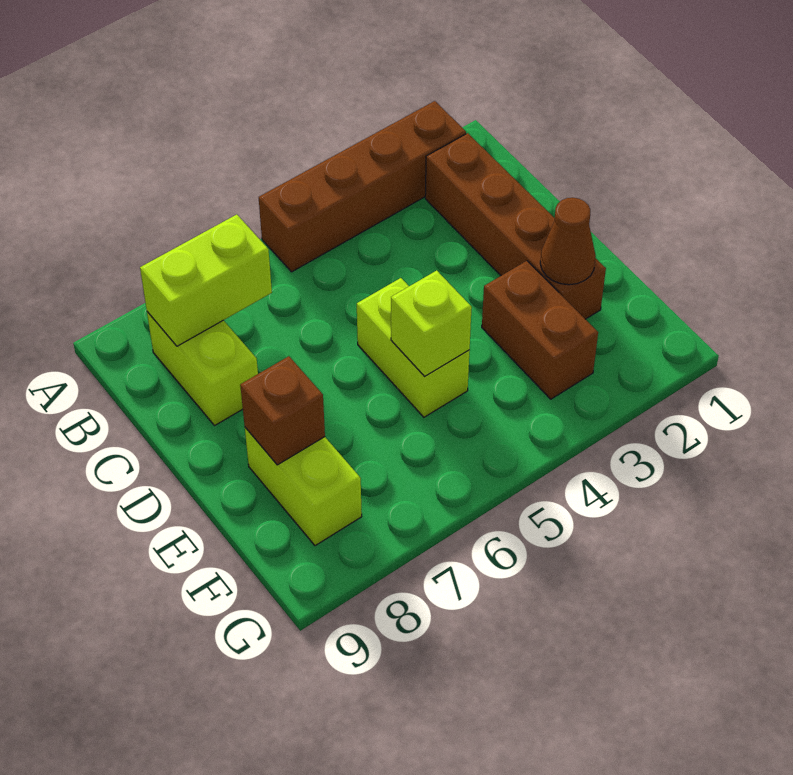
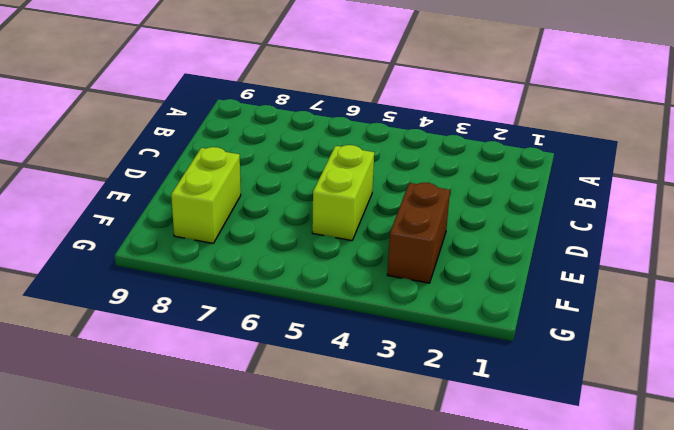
none -> brown brick A2:A5 level 1
none -> brown brick B2:E2 level 1

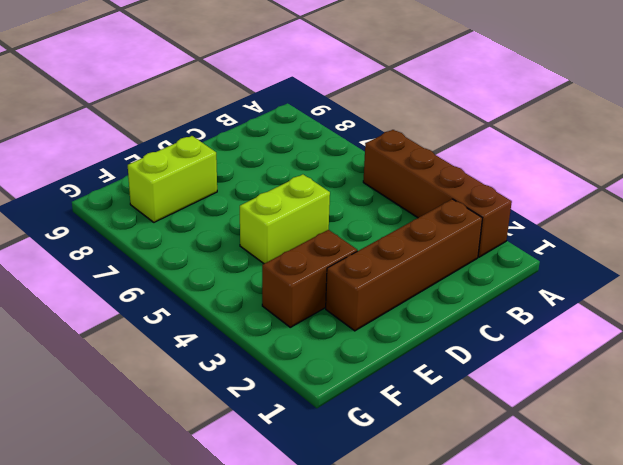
none -> lime brick B8:C8 level 1
none -> lime brick B7:B8 level 2

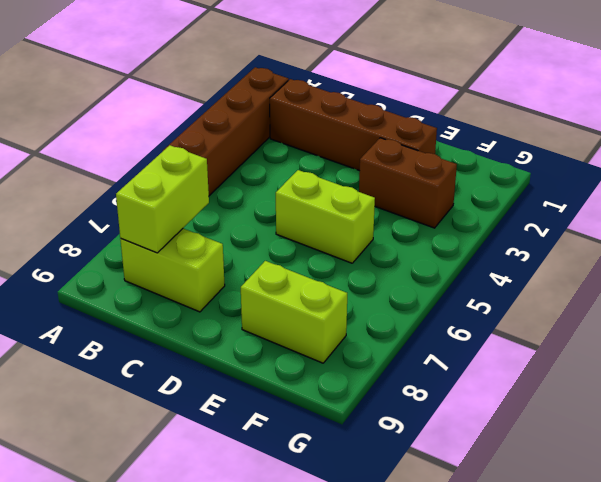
none -> brown cone E2 level 2
none -> lime brick E5 level 2

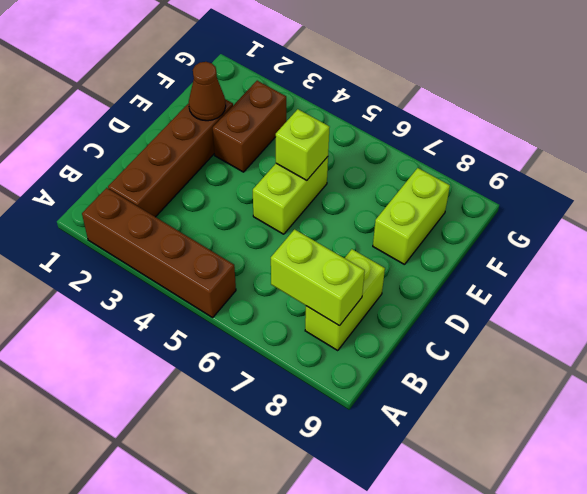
none -> brown brick E8 level 2

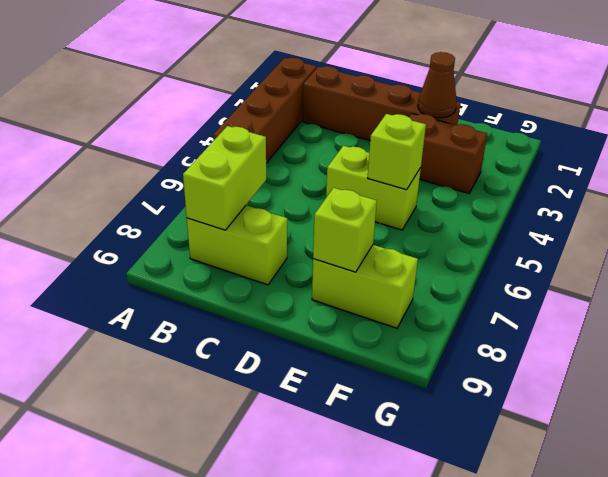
lime brick E8 level 2 -> brown brick E8 level 2

